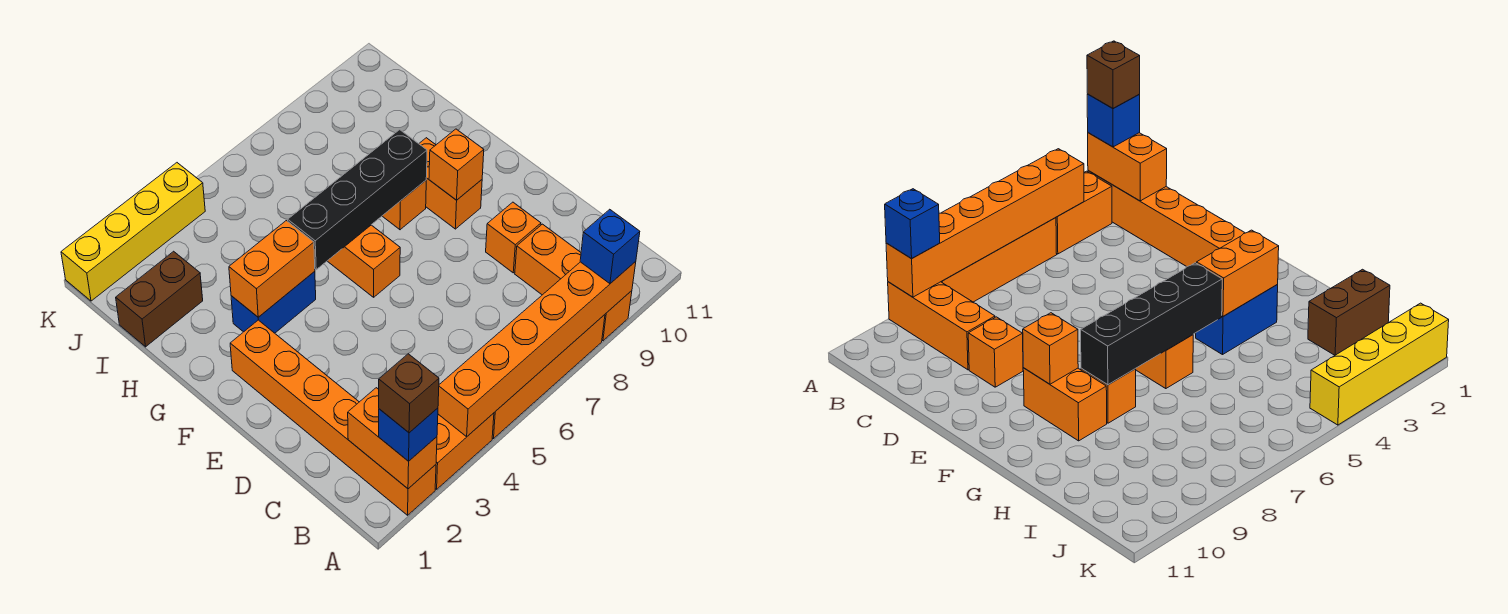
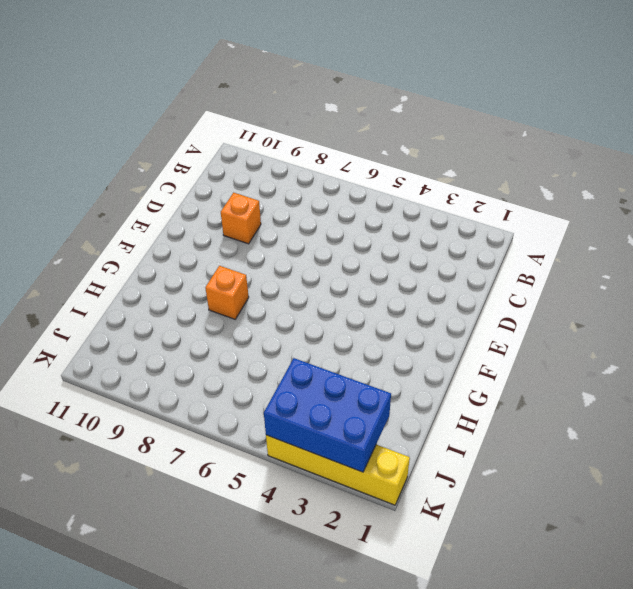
blue brick J2:K4 level 2 -> none
none -> orange brick A2:F2 level 1
none -> orange brick A3:A4 level 1
none -> orange brick A5:A8 level 1

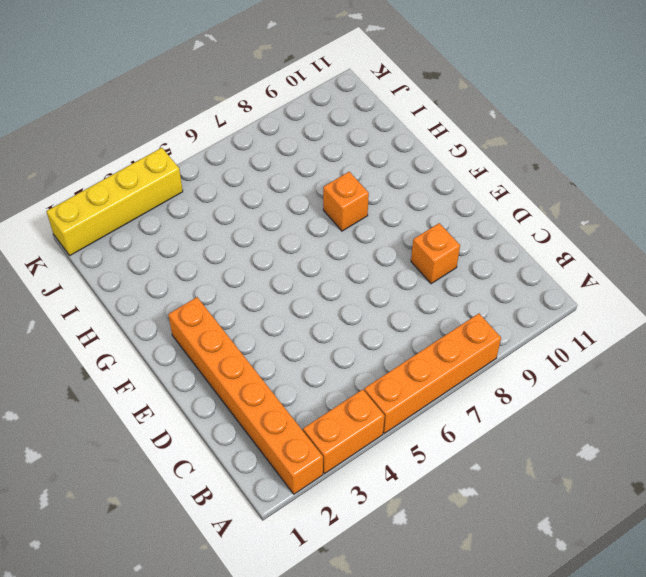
none -> orange brick A9:C9 level 1
none -> orange brick F6:G6 level 1
none -> orange brick F9:G9 level 1

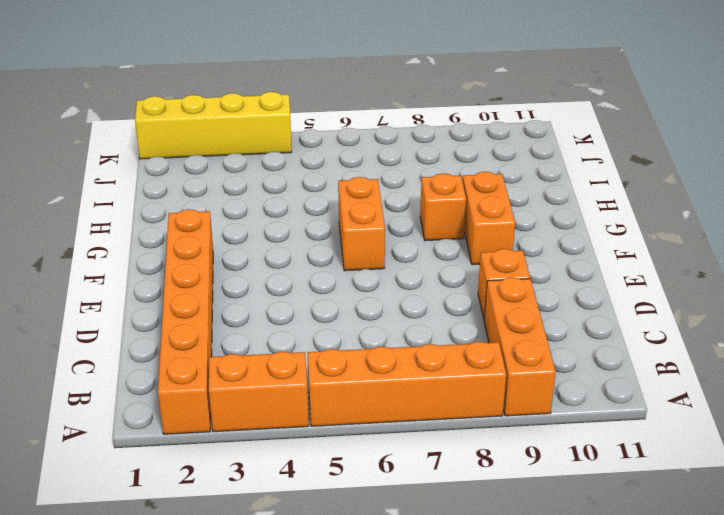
none -> blue brick G3:G4 level 1
none -> brown brick I1:I2 level 1
none -> orange brick A2:B2 level 2

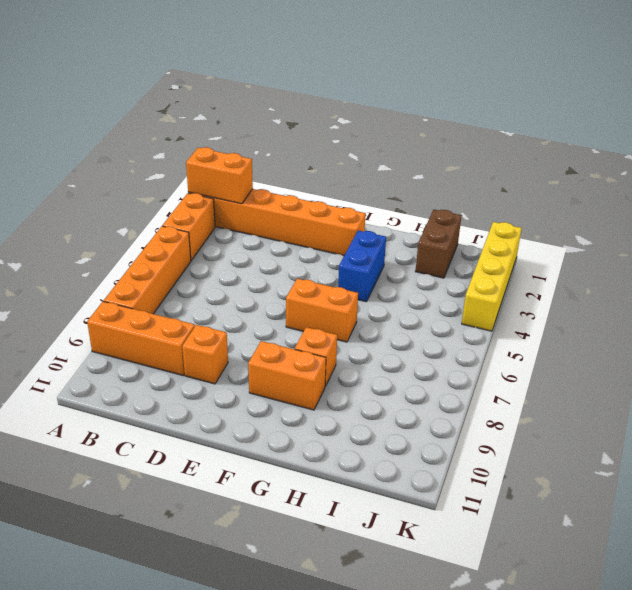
none -> orange brick A4:A9 level 2
none -> orange brick F9 level 2
none -> orange brick G3:G4 level 2

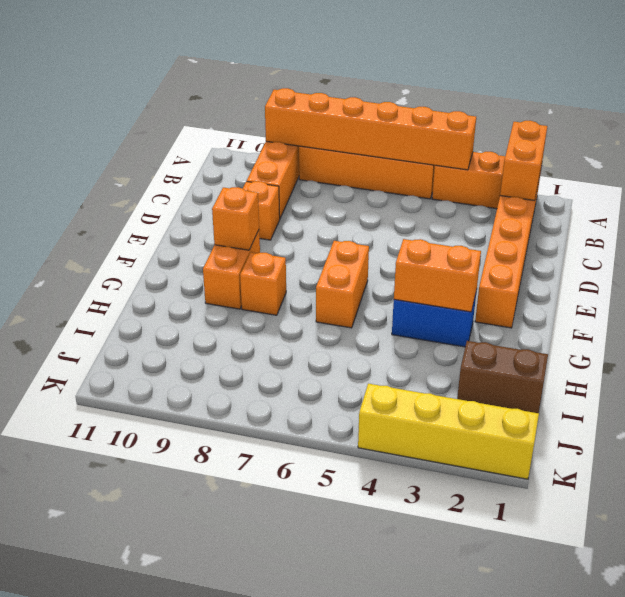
none -> black brick G5:G8 level 2
none -> blue brick A2 level 3
none -> blue brick A9 level 3

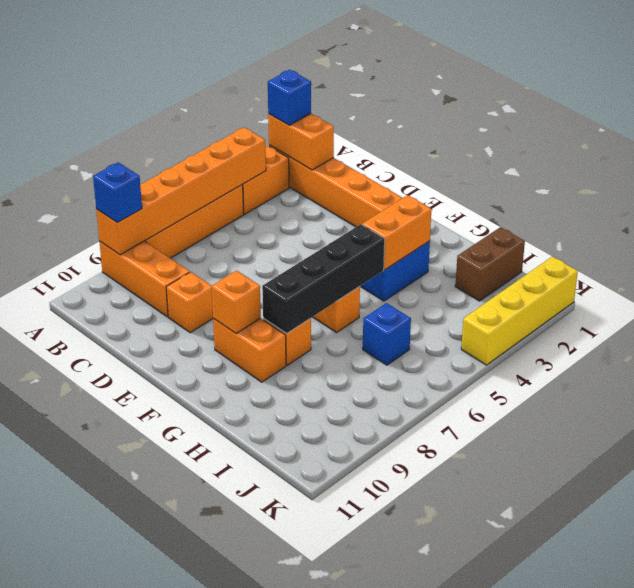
blue brick I6 level 1 -> none
none -> brown brick A2 level 4

